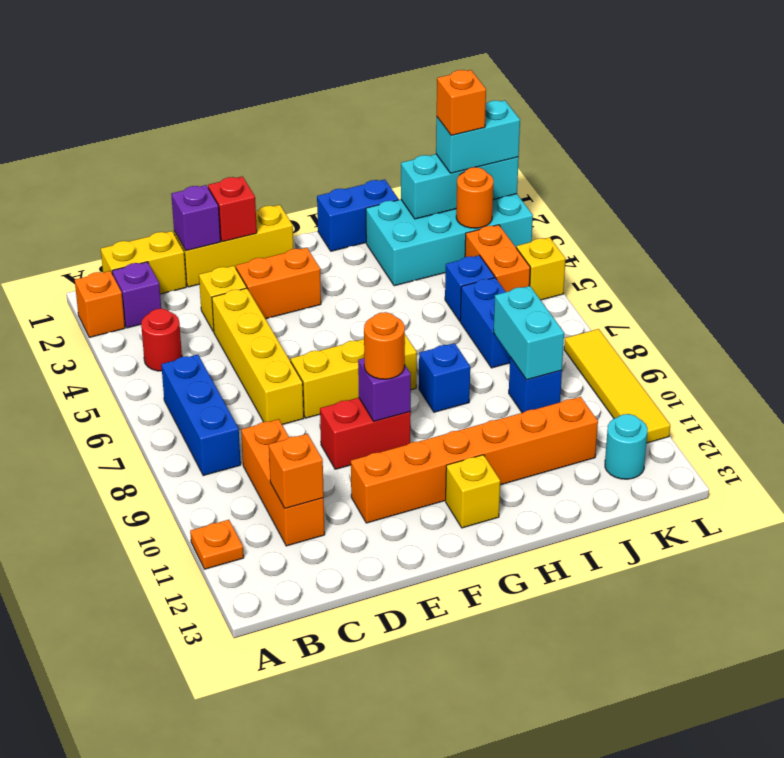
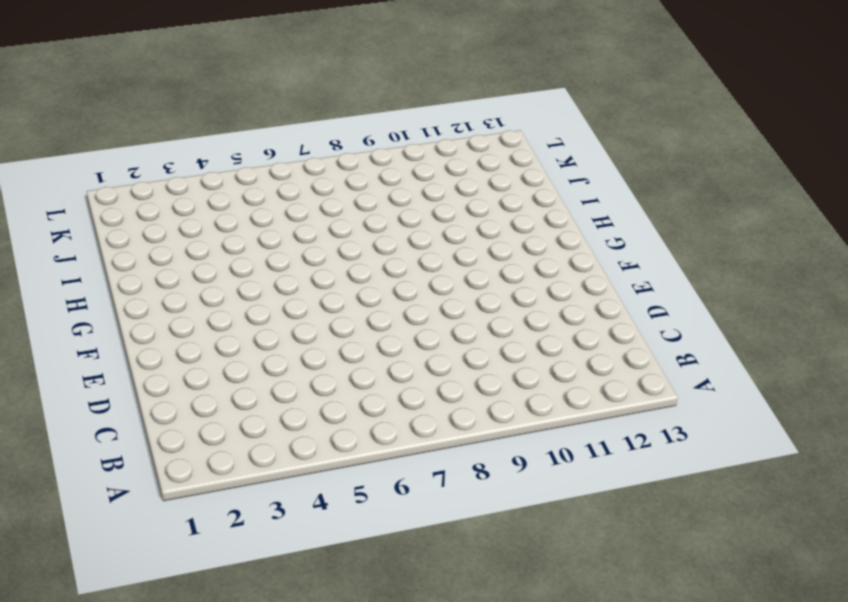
none -> orange brick A2 level 1
none -> orange plate A11 level 1
none -> yellow brick B1:C1 level 1
none -> purple brick B2 level 1

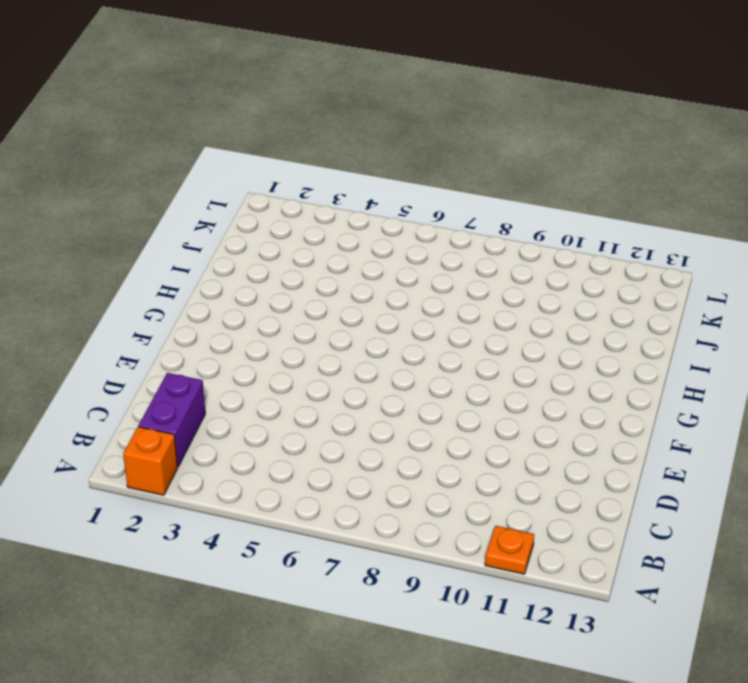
purple brick B2:C2 level 1 -> purple brick B2 level 1
none -> yellow brick B1:C1 level 1
none -> red round brick B4 level 1
none -> blue brick B6:B8 level 1
none -> orange brick C9:C11 level 1

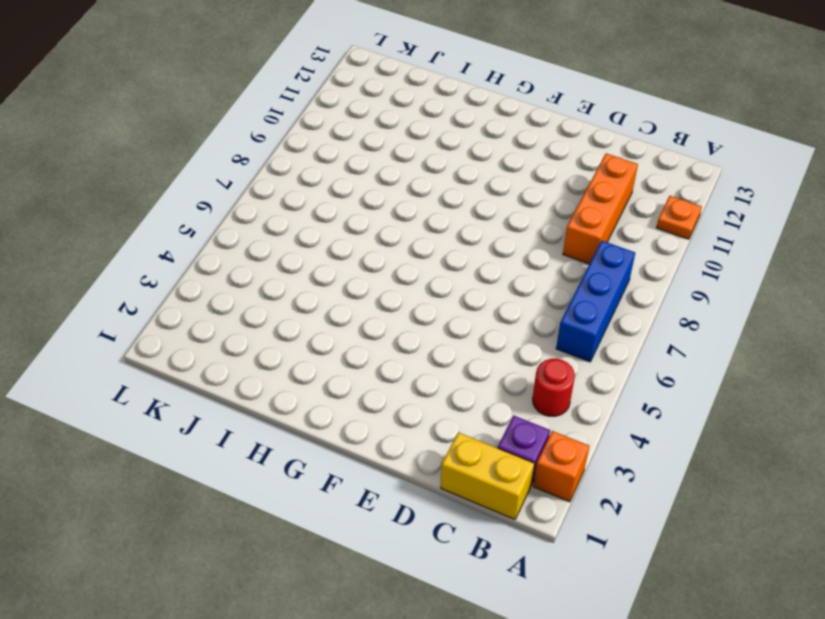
none -> yellow brick D1:F1 level 1
none -> yellow brick D3 level 1
none -> yellow brick D4:D7 level 1
none -> orange brick E3:F3 level 1

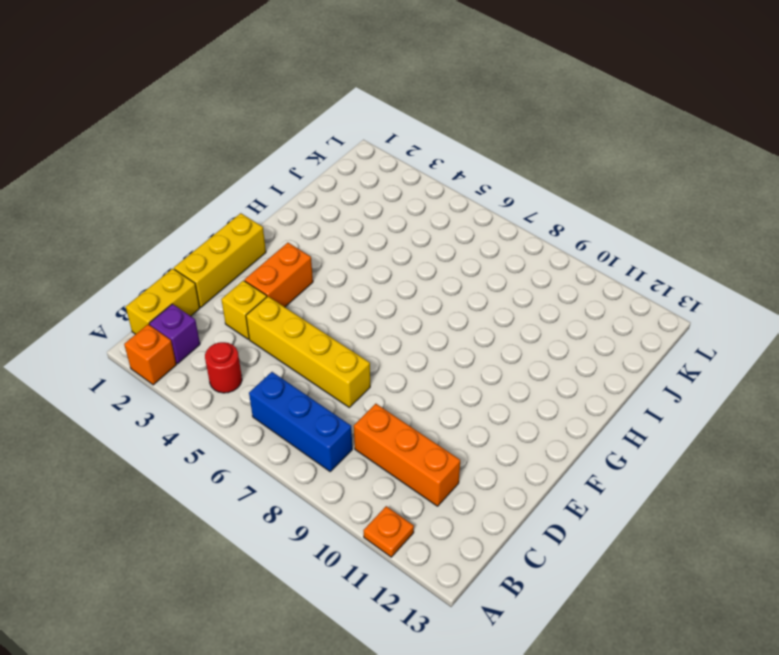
none -> yellow brick E7:G7 level 1
none -> red brick E9:F9 level 1
none -> orange brick E11:J11 level 1
none -> yellow brick G12 level 1

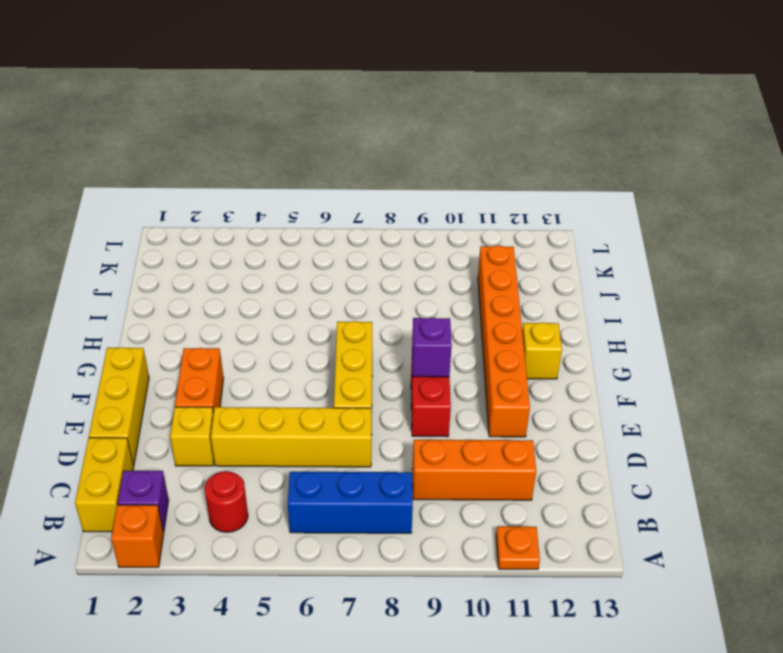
none -> blue brick H1:I1 level 1
none -> blue brick H8 level 1
none -> cyan brick I2:L3 level 1
none -> blue brick J5 level 1

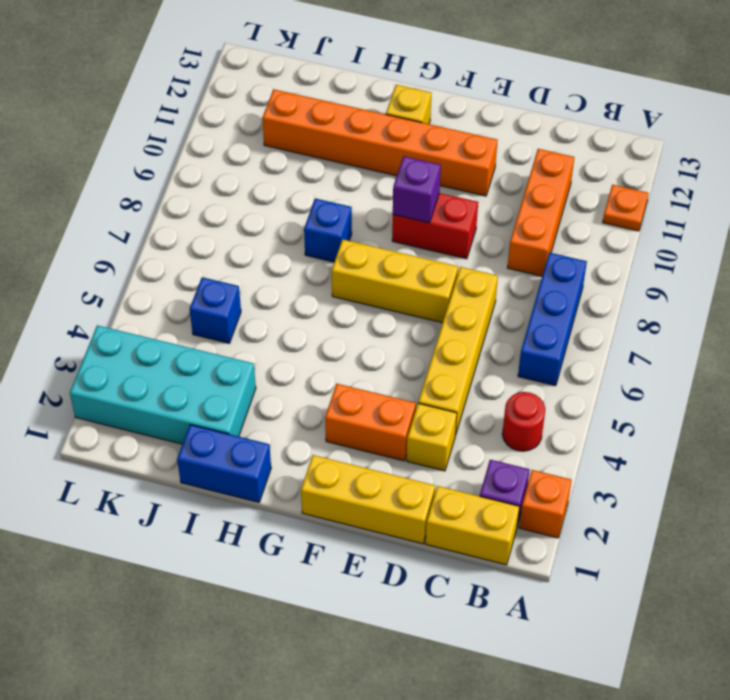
none -> blue brick J6:J7 level 1
none -> blue brick J9 level 1
none -> orange brick K4:K5 level 1
none -> cyan round brick K12 level 1

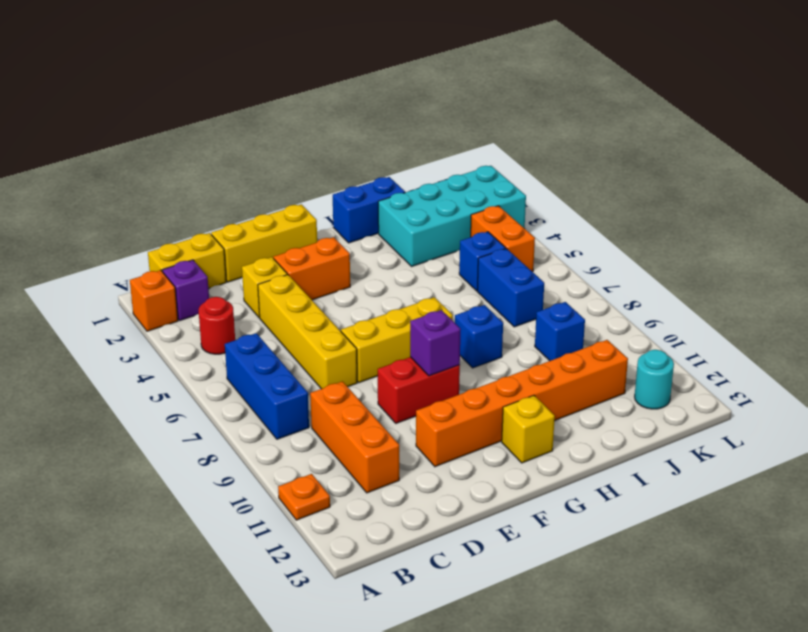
none -> yellow brick L5 level 1
none -> yellow tile L8:L11 level 1
none -> orange brick C11 level 2
none -> purple brick D1 level 2

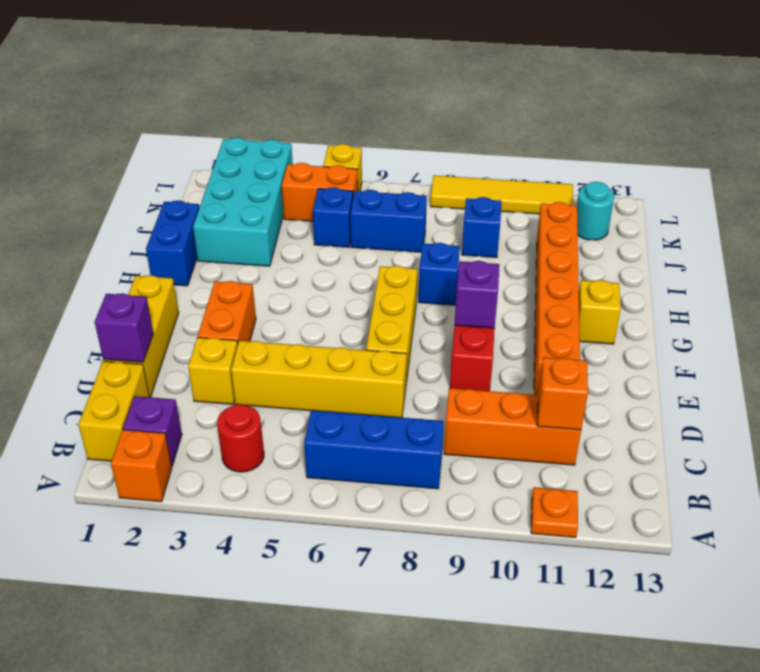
none -> red brick E1 level 2
none -> cyan brick J2:L2 level 2
none -> cyan brick J8:J9 level 2
none -> orange round brick K3 level 2

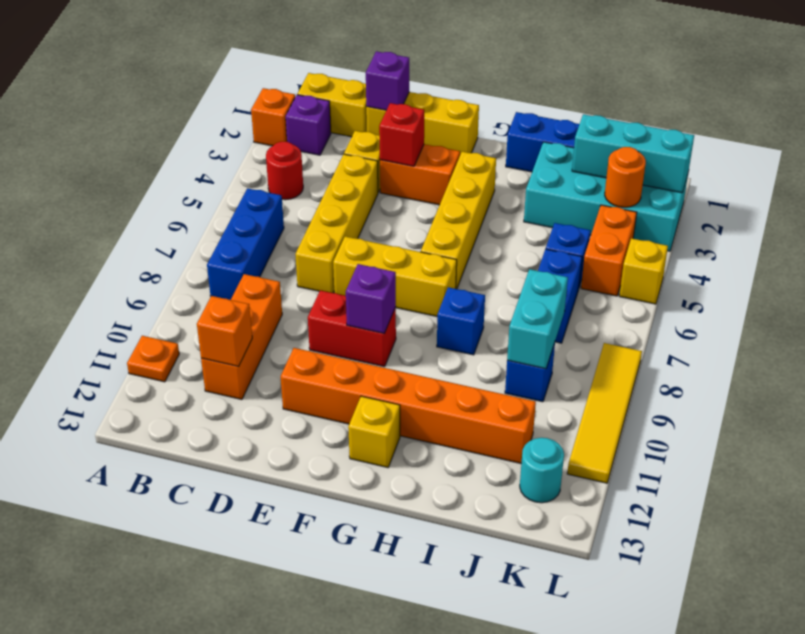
red brick E3 level 2 -> red brick E1 level 2
yellow brick G3:G6 level 1 -> none
none -> orange round brick F9 level 3
none -> cyan brick K2:L2 level 3
none -> orange brick K2 level 4

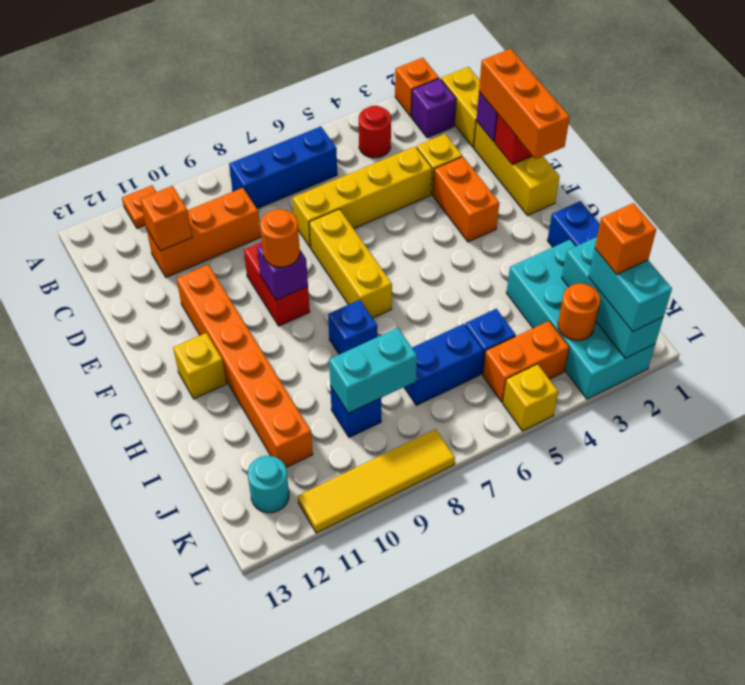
orange brick D1:F1 level 3 -> none

